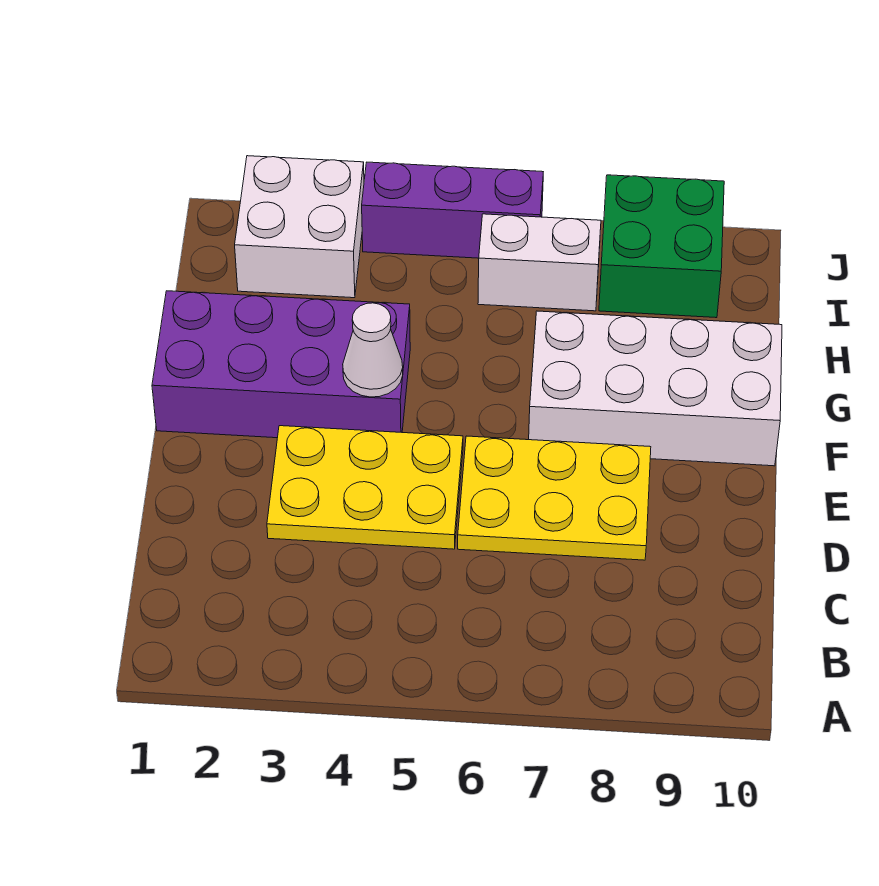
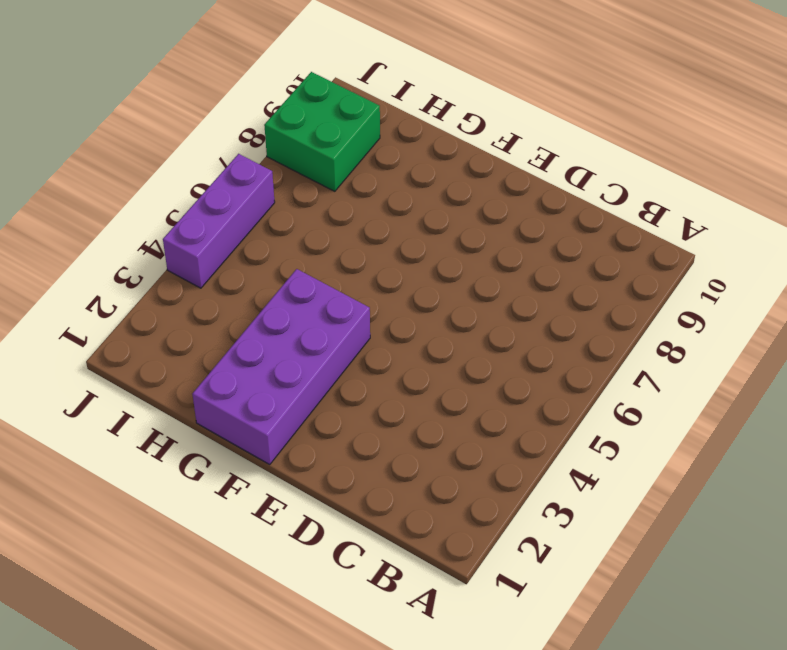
none -> yellow plate D3:E5 level 1
none -> yellow plate D6:E8 level 1

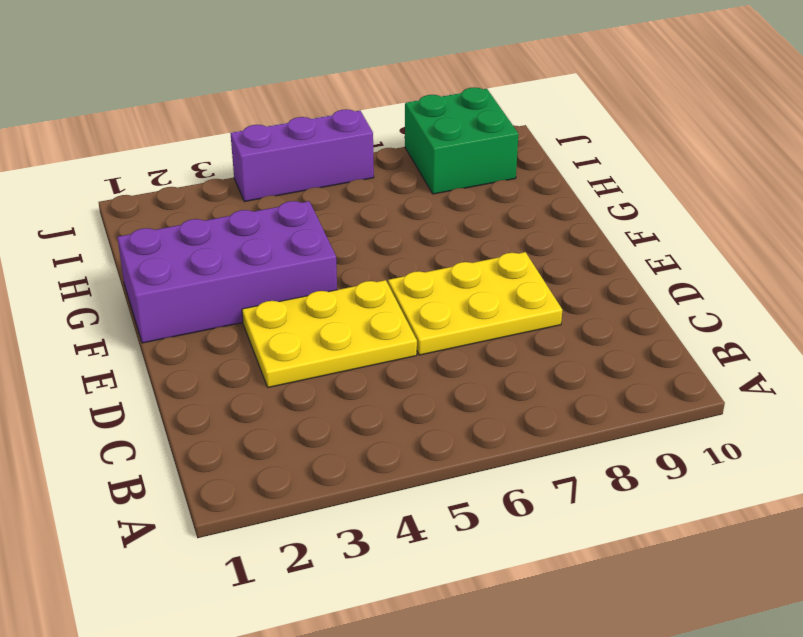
none -> white brick F7:G10 level 1
none -> white brick I2:J3 level 1

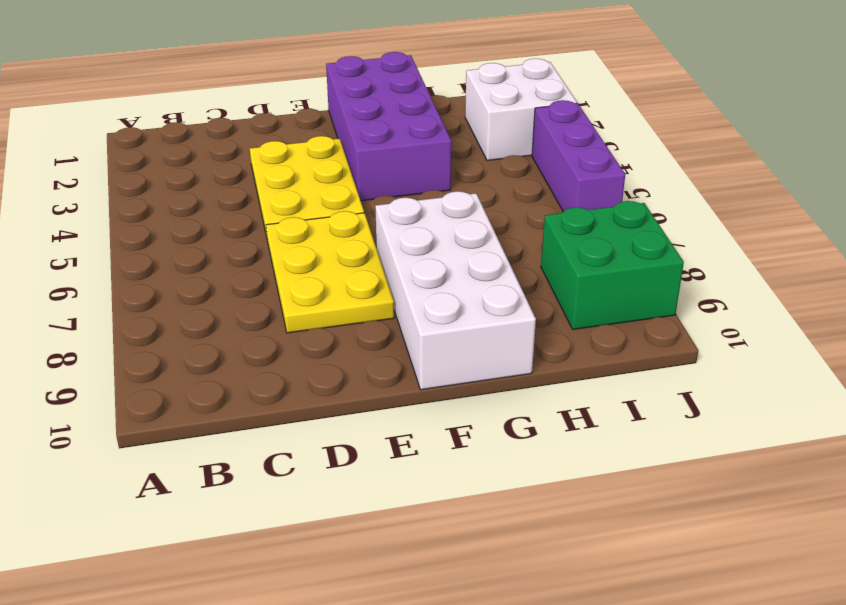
none -> white brick I6:I7 level 1
none -> white cone F4 level 2

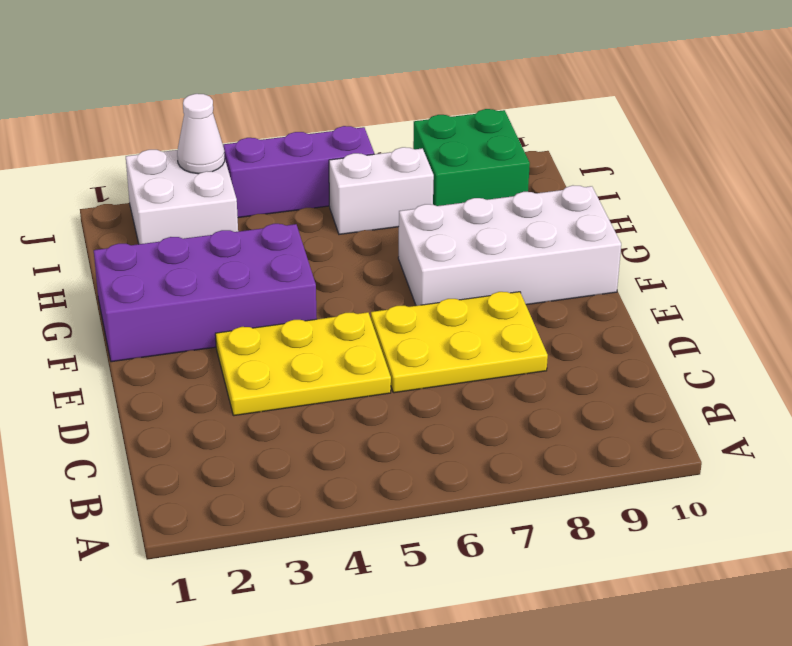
white cone J3 level 2 -> white cone F4 level 2

